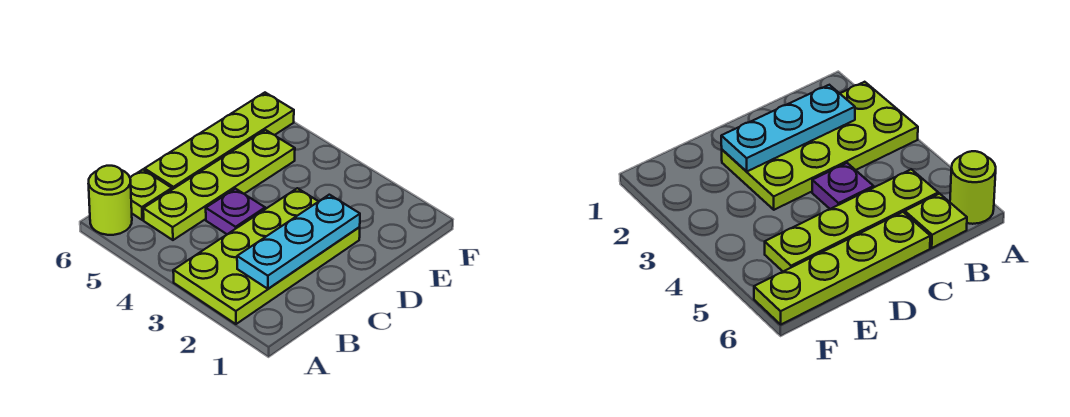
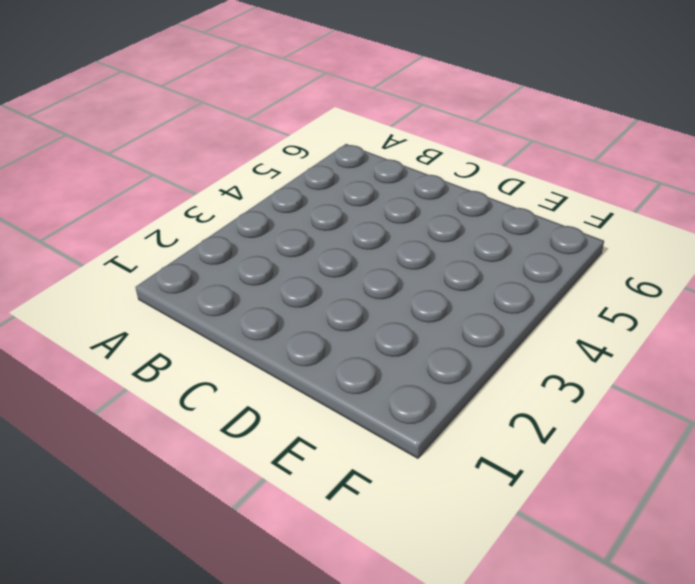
none -> lime plate A2:D3 level 1
none -> lime round brick A6 level 1

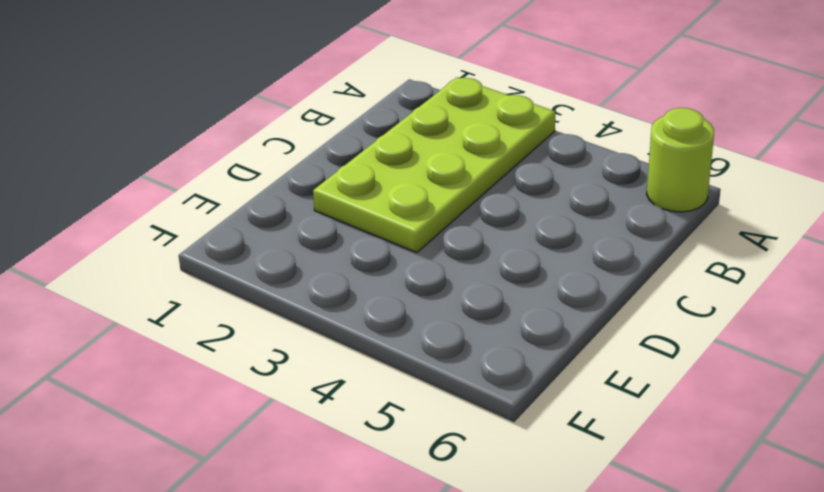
none -> lime plate B5:E5 level 1
none -> lime plate B6 level 1

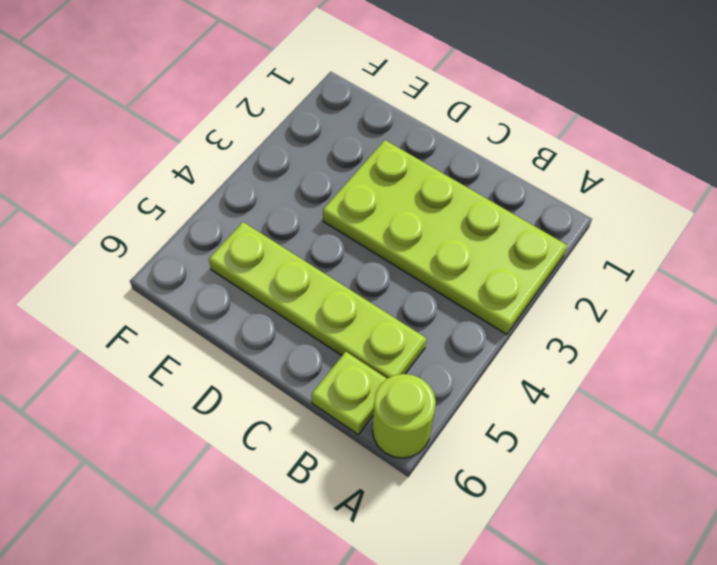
none -> purple plate C4 level 1
none -> lime plate C6:F6 level 1

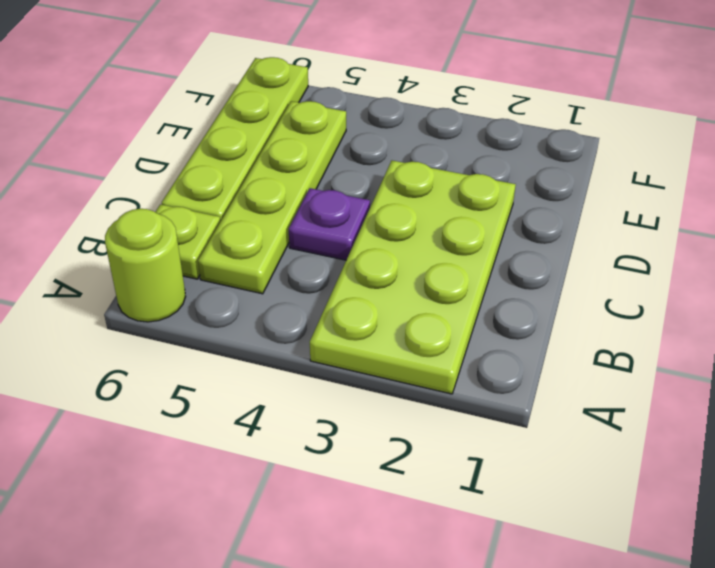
none -> cyan plate B2:D2 level 2

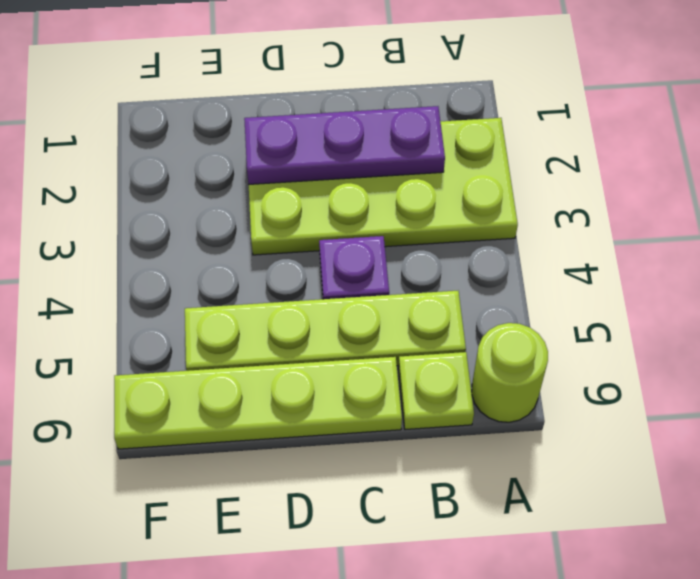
purple plate B2:D2 level 2 -> cyan plate B2:D2 level 2

